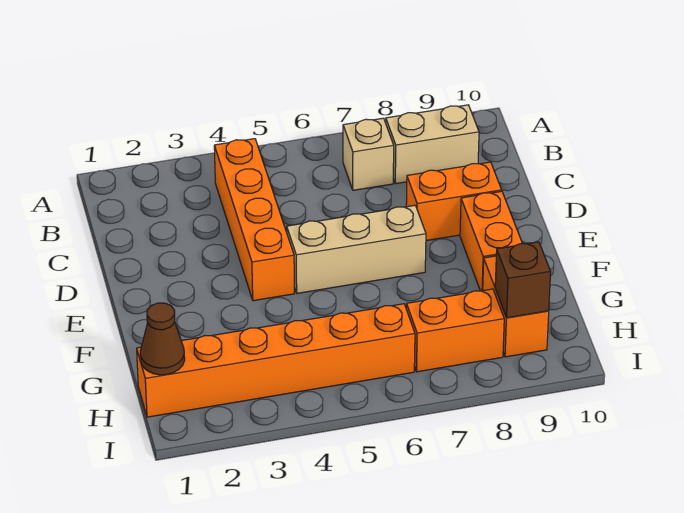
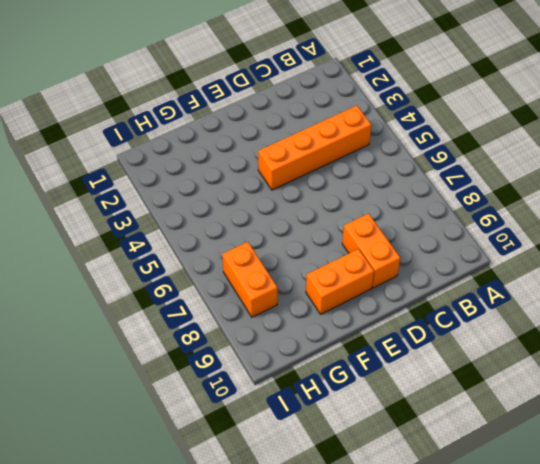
none -> tan brick B7 level 1
none -> tan brick B8:B9 level 1

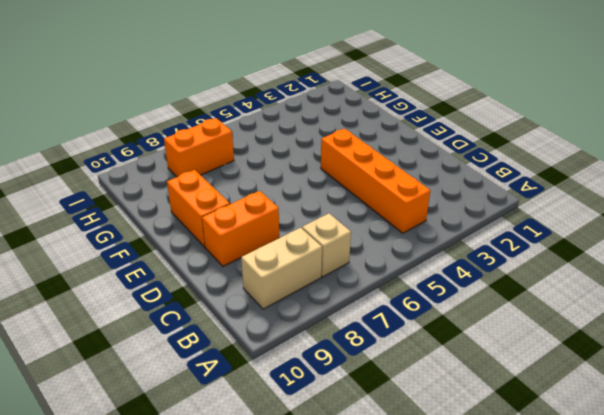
none -> tan brick E5:E7 level 1
none -> orange brick G9:H9 level 1

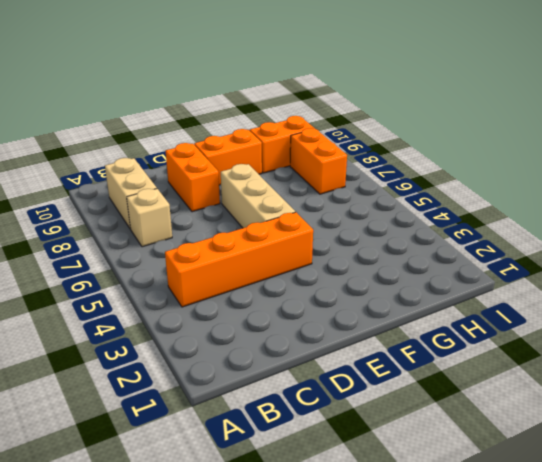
none -> orange brick H1:H6 level 1
none -> brown cone H1 level 2

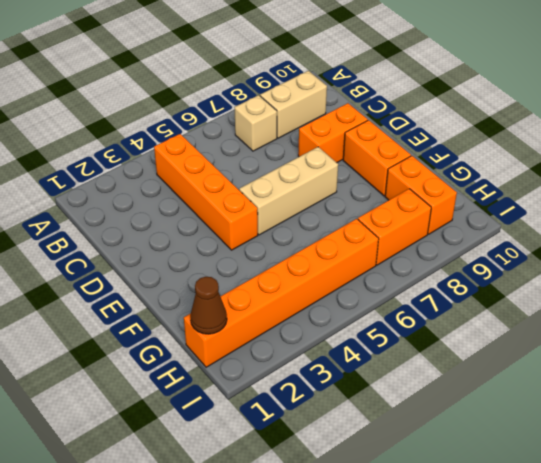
none -> brown brick H9 level 2

